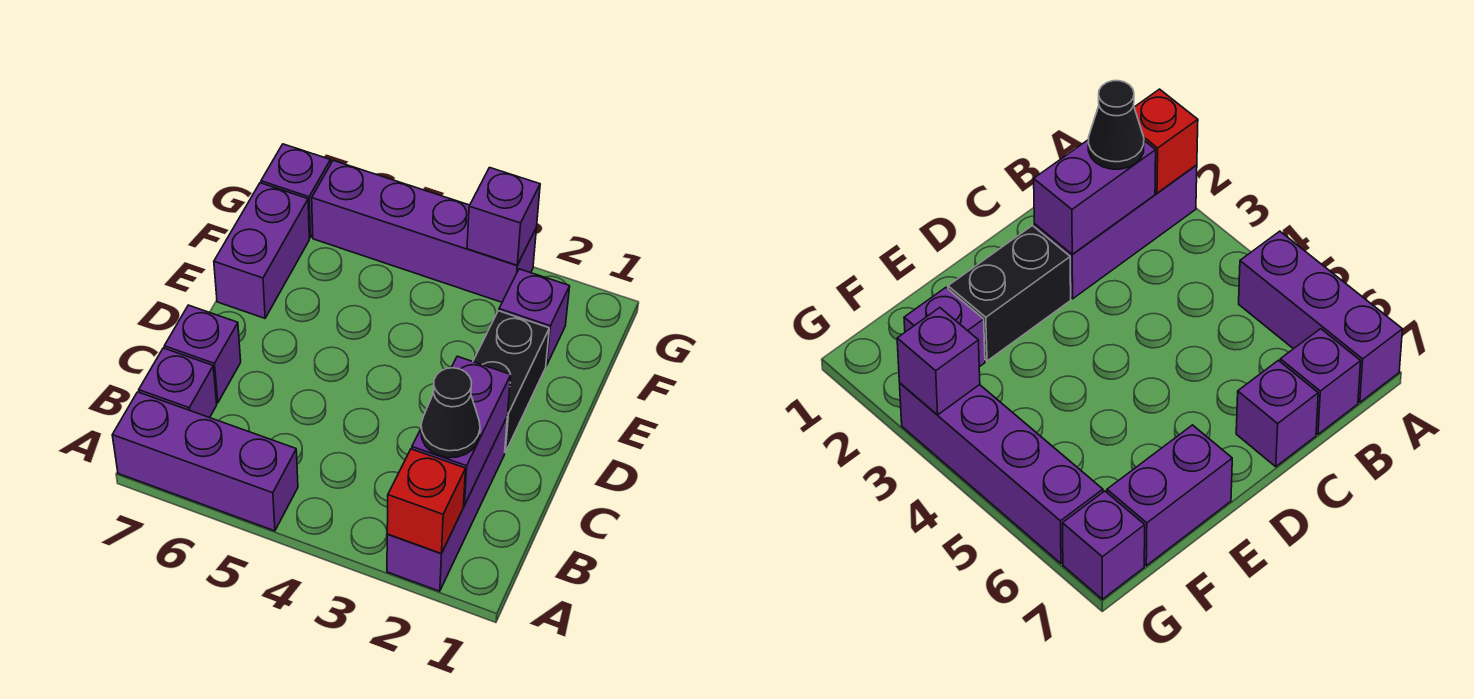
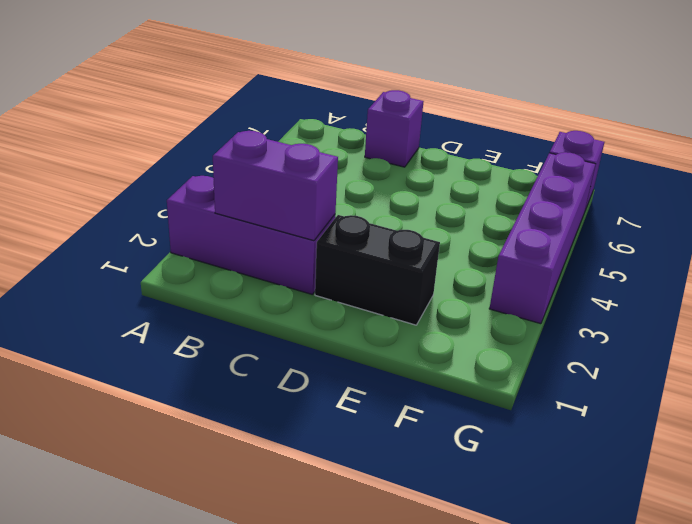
none -> purple brick A5:A7 level 1
none -> purple brick B7 level 1
none -> purple brick E7:F7 level 1

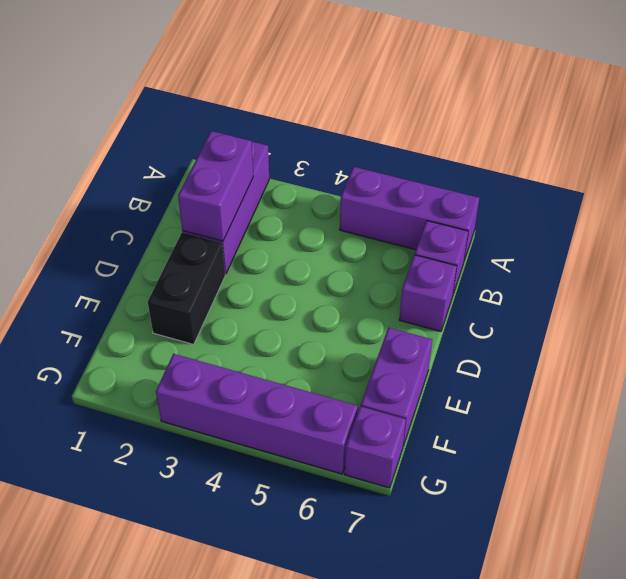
none -> purple brick F2 level 1
none -> red brick A2 level 2
none -> purple brick G3 level 2

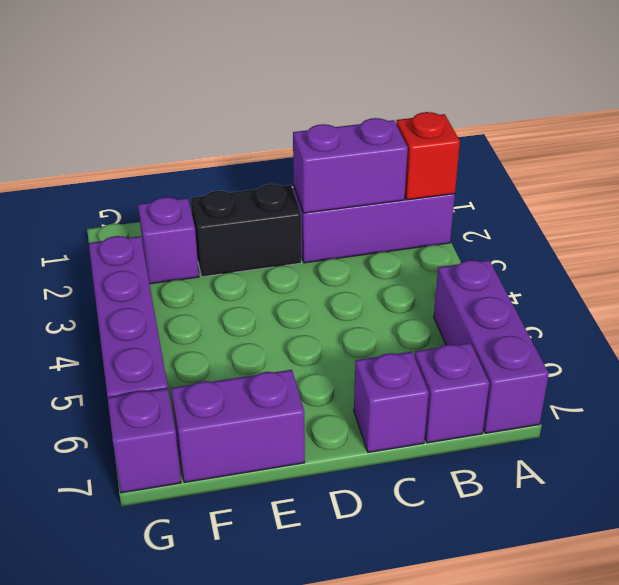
none -> purple brick G3 level 2
none -> black cone B2 level 3

